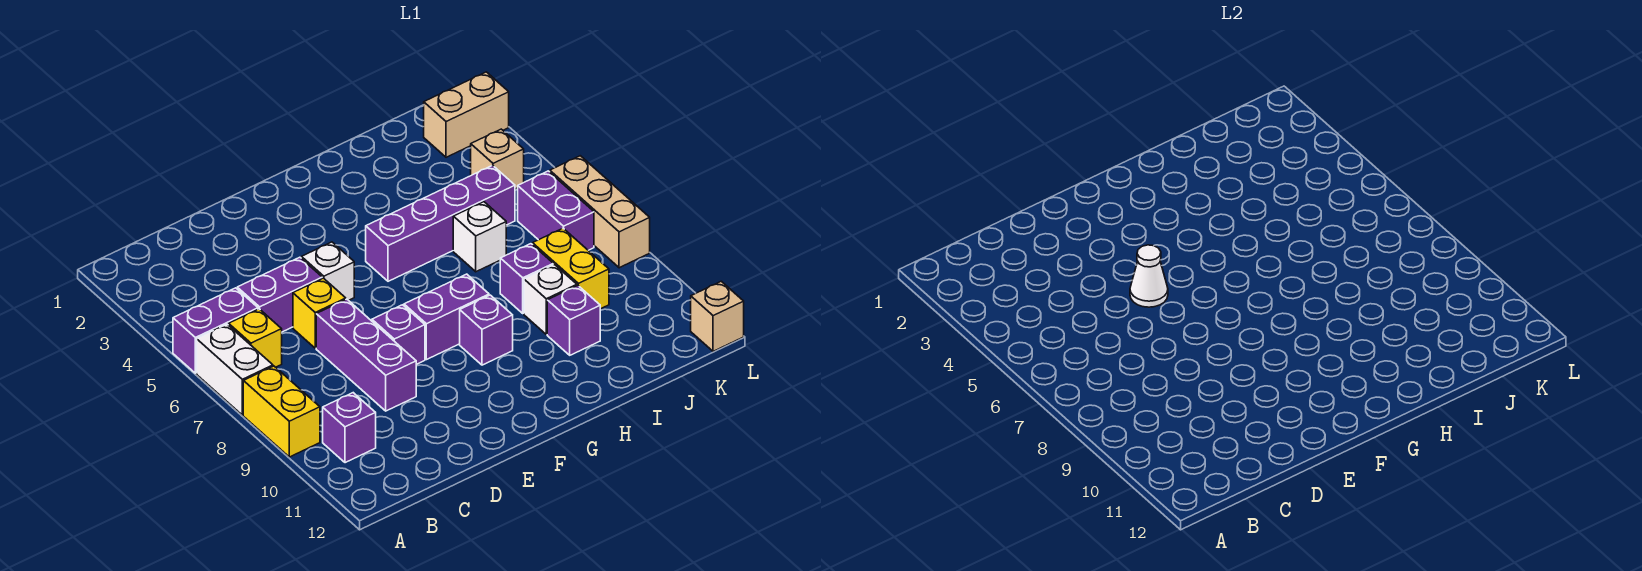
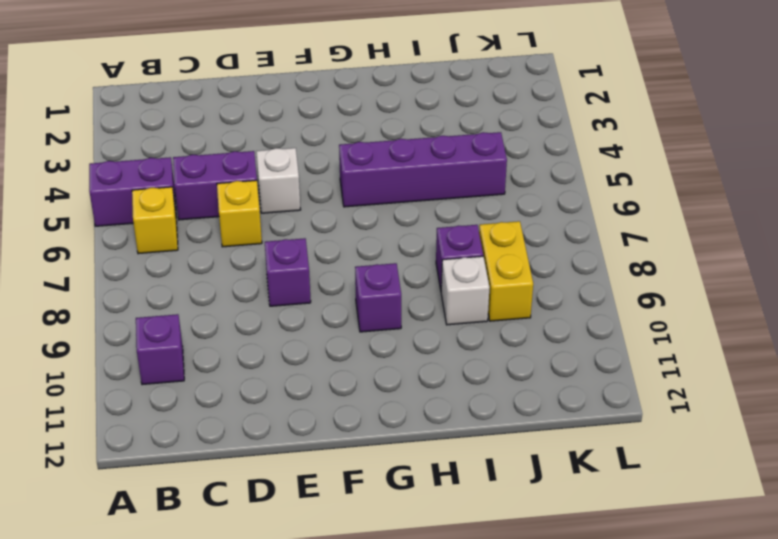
none -> white brick A6:A7 level 1
none -> yellow brick A8:A9 level 1
none -> purple brick D7:D9 level 1

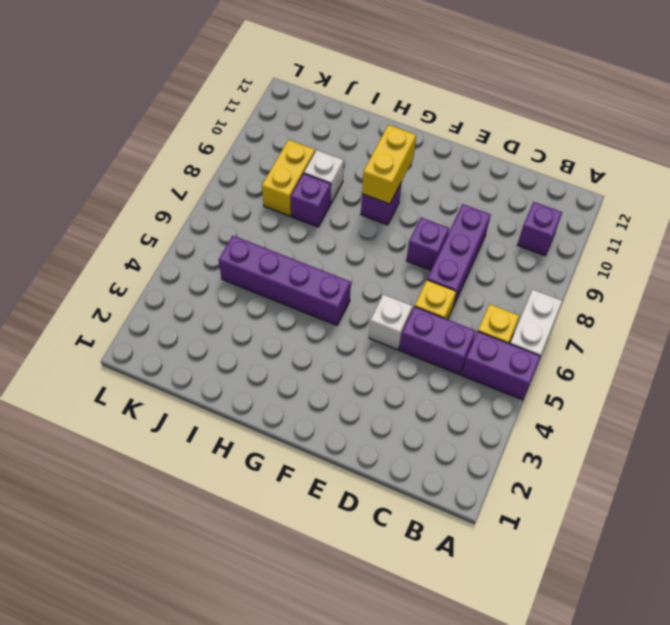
yellow brick G9:G10 level 2 -> yellow brick A8:A9 level 1
none -> purple brick F8:G8 level 1
none -> white brick I6 level 1
none -> purple brick I10 level 1

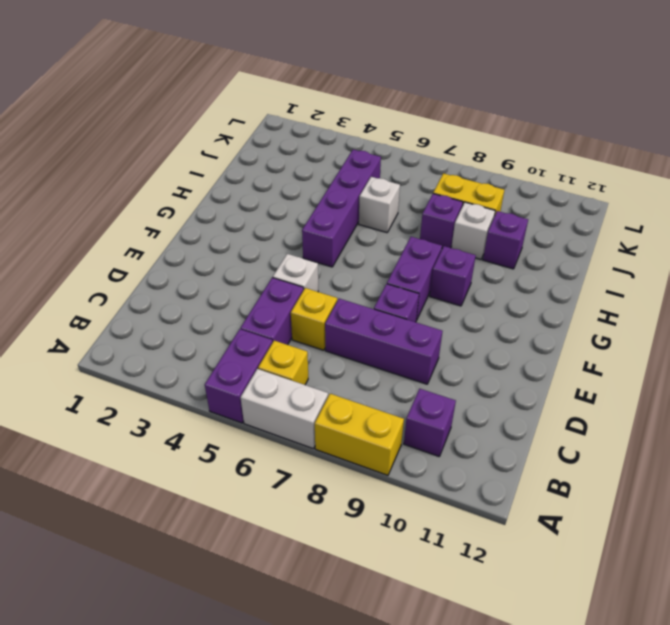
none -> tan brick K2:L2 level 1
none -> tan brick K4 level 1
none -> purple brick K6:K7 level 1

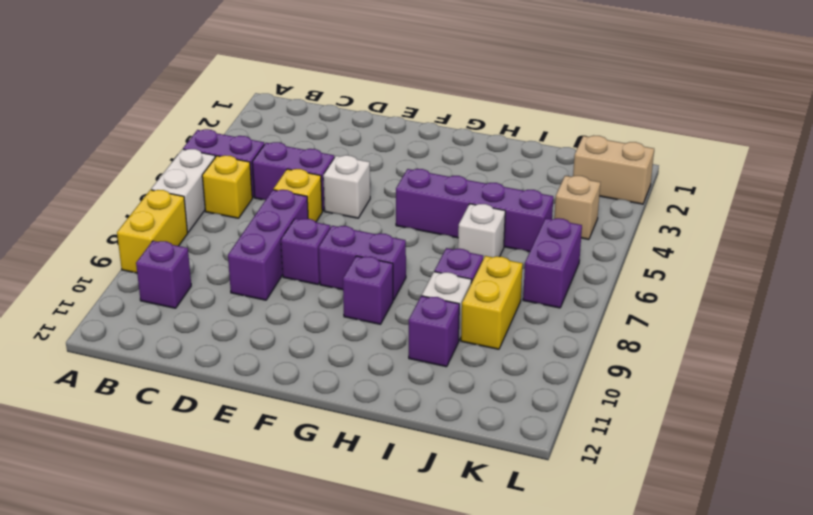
none -> tan brick L6:L8 level 1
none -> tan brick L12 level 1
none -> white cone E5 level 2

